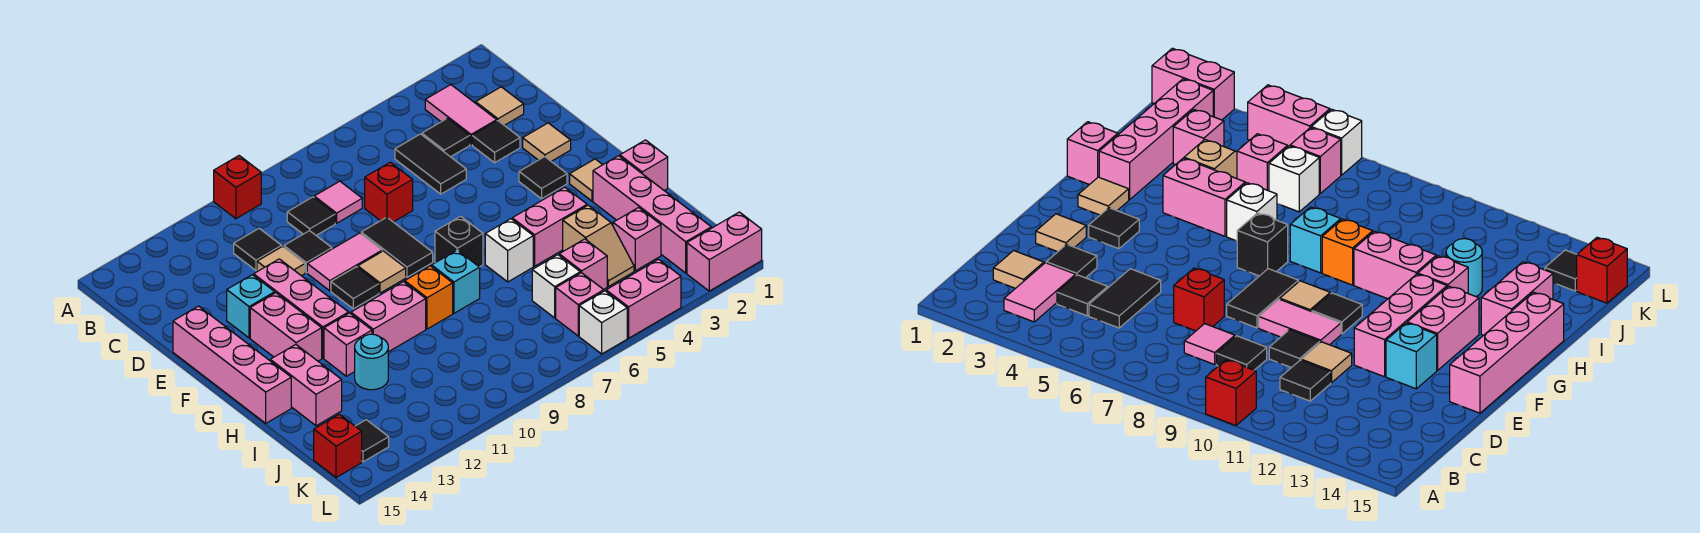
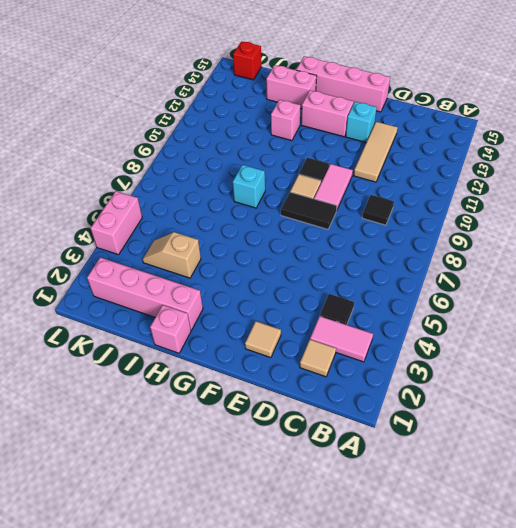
tan tile D11:D13 level 1 -> tan tile D11 level 1
none -> red brick A10 level 1
none -> black tile C5:D5 level 1
none -> pink tile C8 level 1
none -> black tile C11 level 1

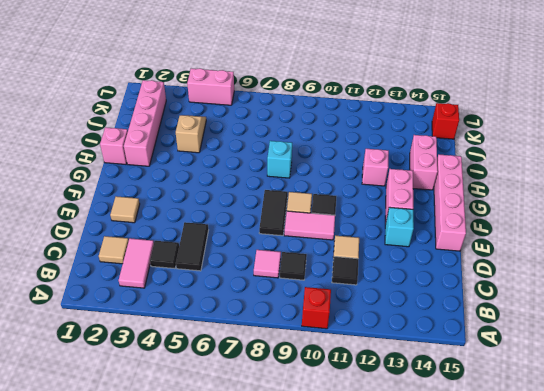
none -> black tile D3 level 1
none -> red brick D7 level 1
none -> black tile D10 level 1
none -> pink brick E12:G12 level 1

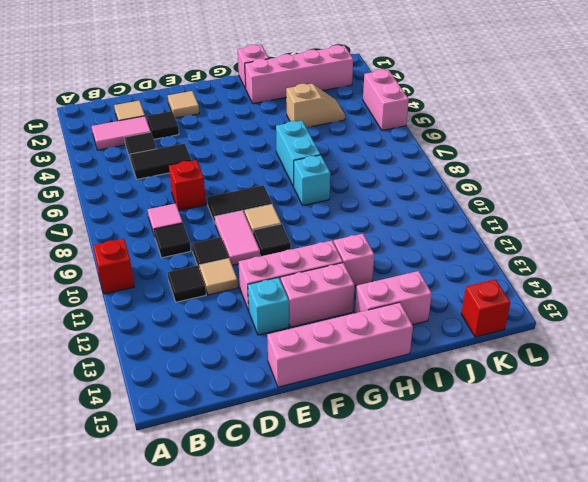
cyan brick H6:H7 level 1 -> white brick H6 level 1
none -> black tile F3 level 1
none -> tan tile G2 level 1
none -> black brick G7 level 1
none -> pink brick H4:H5 level 1

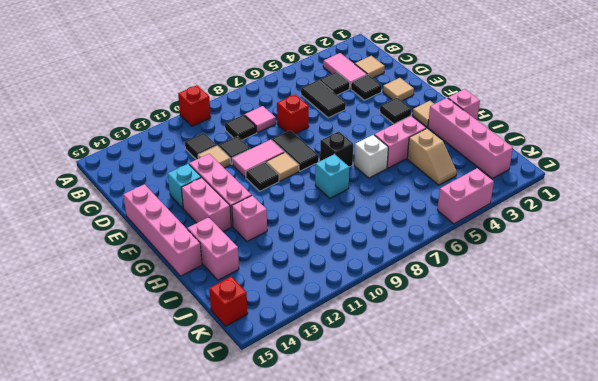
none -> orange brick H9 level 1
none -> pink brick H10:H11 level 1
none -> cyan round brick I12 level 1
none -> pink brick J3 level 1

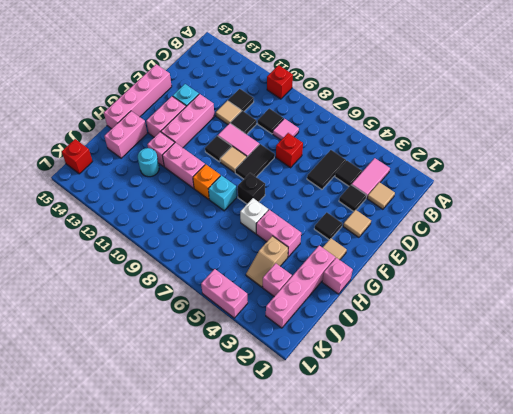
none -> pink brick J5 level 1
none -> white brick J6 level 1
none -> pink brick K6 level 1
none -> black tile K14 level 1

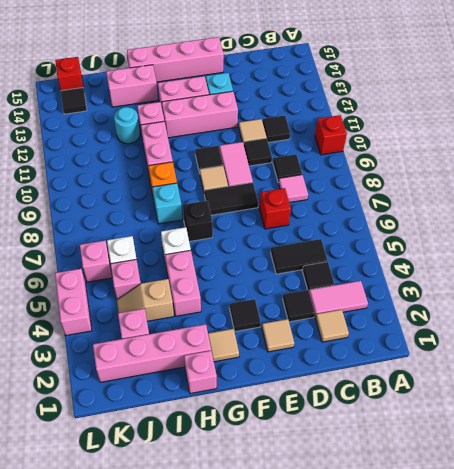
none -> pink brick L1:L2 level 1
none -> white brick L6 level 1

